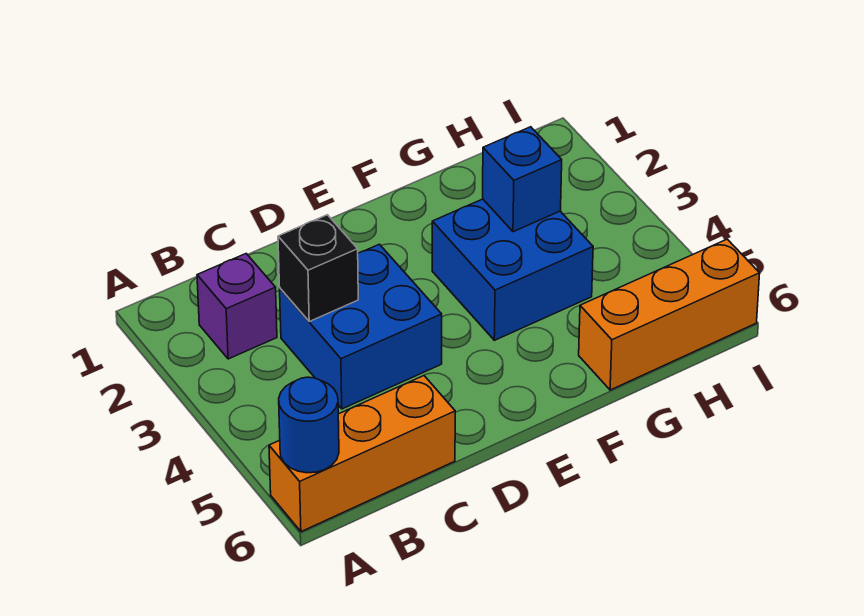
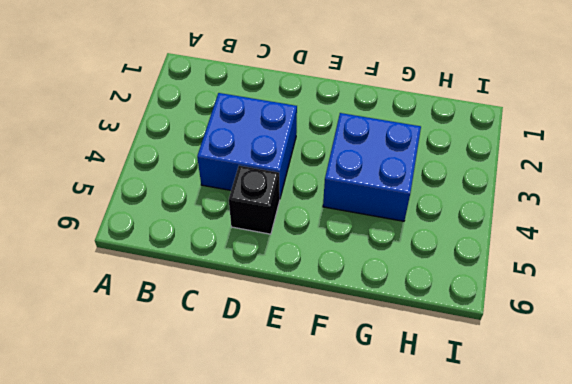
black brick D5 level 1 -> black brick C3 level 2
none -> orange brick A6:C6 level 1
none -> purple brick B2 level 1

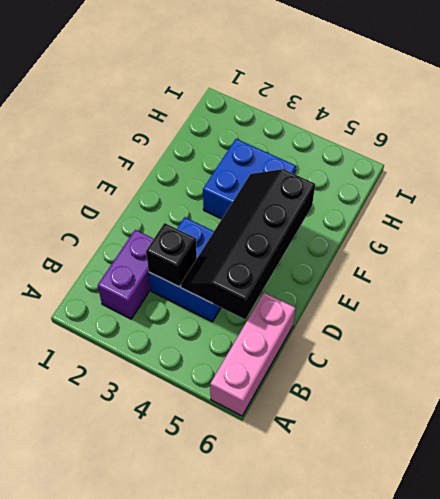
pink brick A6:C6 level 1 -> orange brick A6:C6 level 1
purple brick B2:C2 level 1 -> purple brick B2 level 1
black slope C4:F5 level 2 top 5 -> none
none -> orange brick G6:I6 level 1
none -> blue round brick A6 level 2

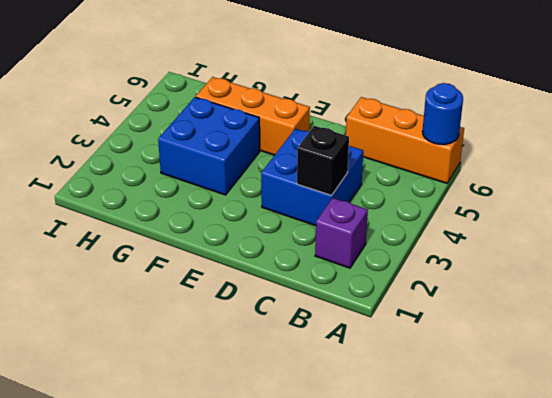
orange brick E5:G5 level 1 -> orange brick G6:I6 level 1
none -> blue brick G3 level 2

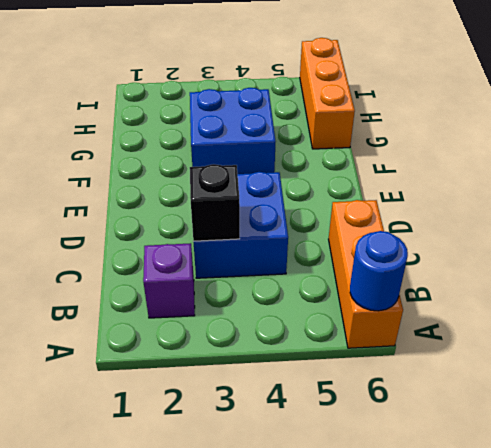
none -> blue brick G3 level 2

